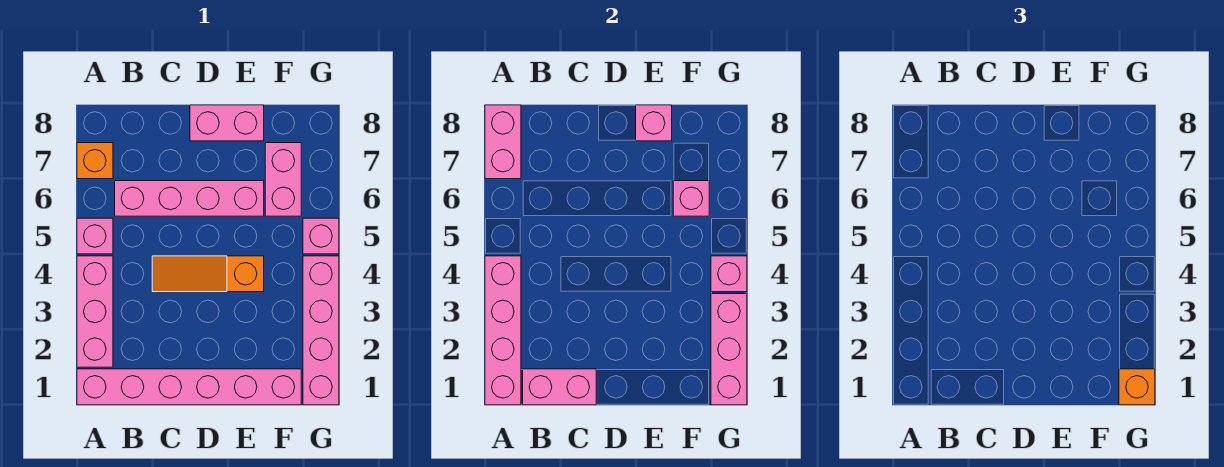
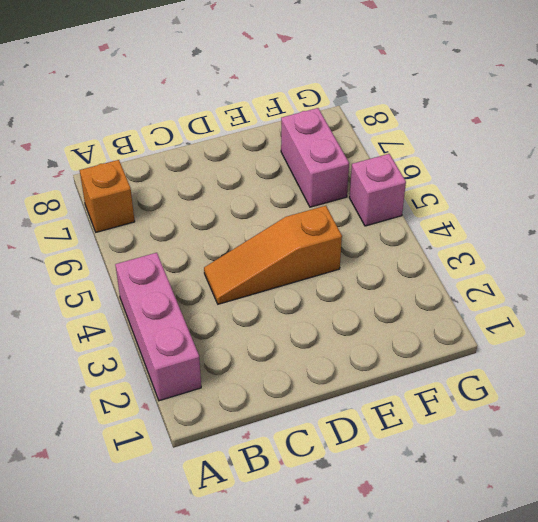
none -> pink brick A1:F1 level 1
none -> pink brick A5 level 1
none -> pink brick B6:E6 level 1

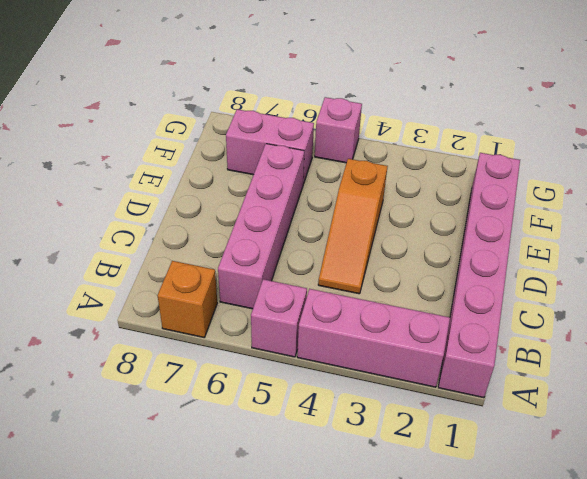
none -> pink brick D8:E8 level 1
none -> pink brick G1:G4 level 1
none -> pink brick A1:A4 level 2

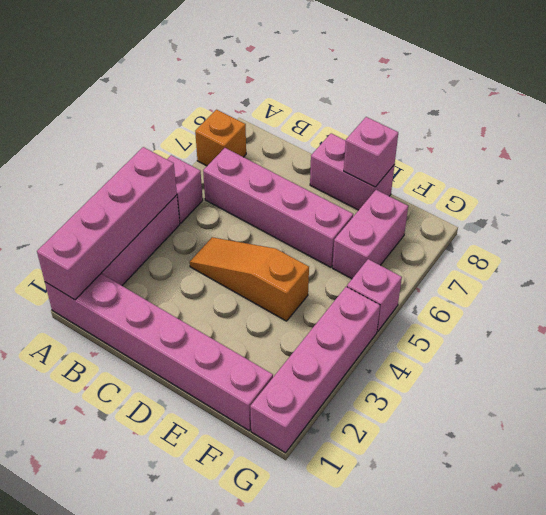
none -> pink brick A7:A8 level 2
none -> pink brick B1:C1 level 2
none -> pink brick F6 level 2

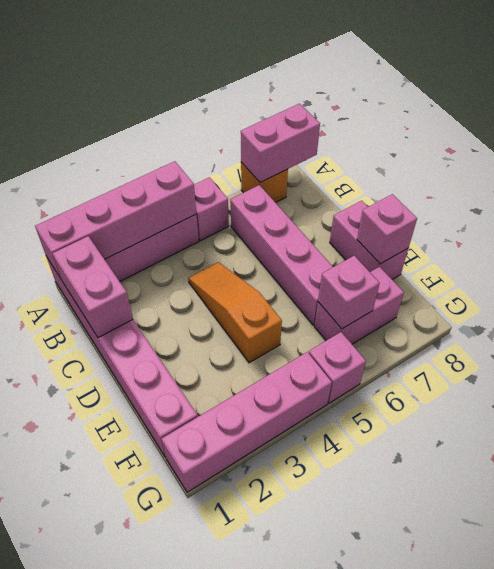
none -> pink brick G1:G3 level 2
none -> pink brick G4 level 2
none -> orange brick G1 level 3

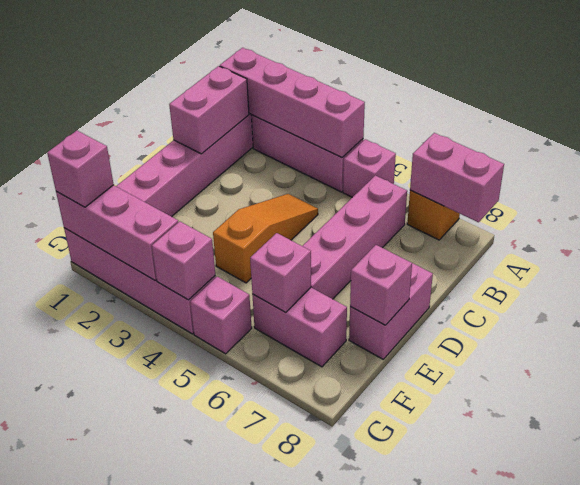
pink brick G1 level 3 -> orange brick G1 level 3

